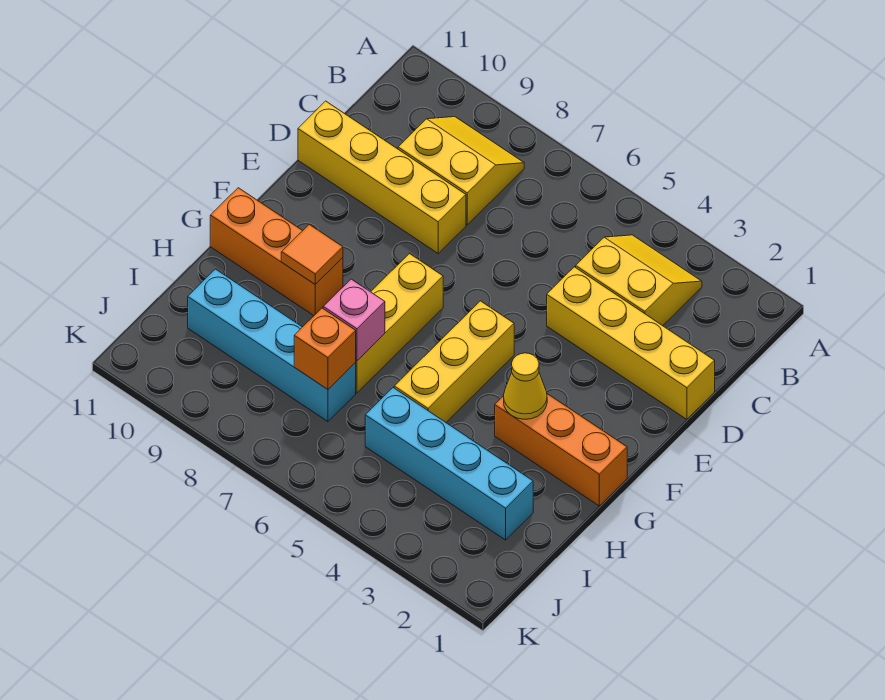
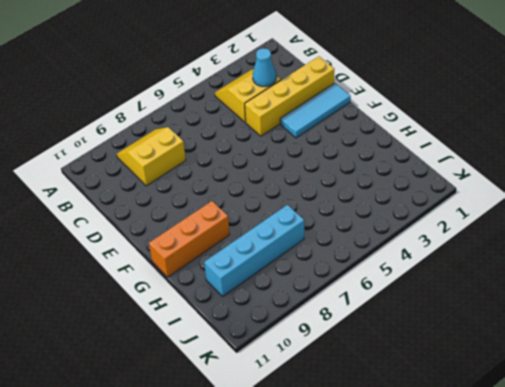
cyan cone C3 level 2 -> none
cyan tile E1:E3 level 1 -> none
none -> yellow brick D8:D11 level 1
none -> yellow brick F5:H5 level 1
none -> yellow brick F7:H7 level 1

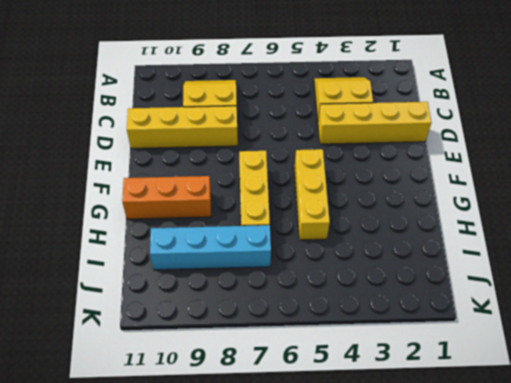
none -> orange brick G1:G3 level 1
none -> cyan brick I2:I5 level 1
none -> yellow cone G3 level 2

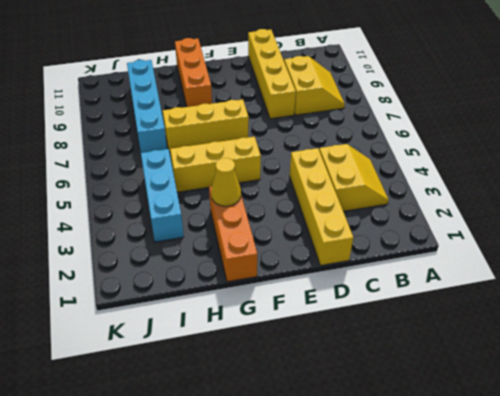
cyan brick I3:I5 level 1 -> cyan brick I2:I5 level 1
none -> orange tile G9 level 2
none -> pink brick H7 level 2
none -> orange brick I7 level 2

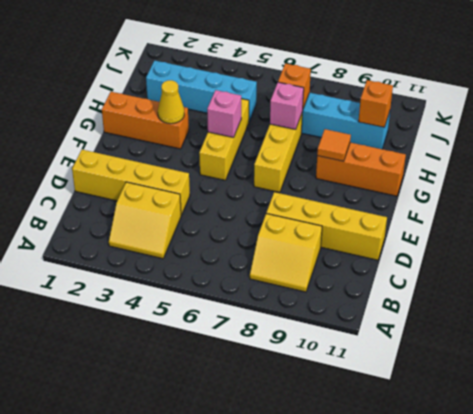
pink brick G5 level 2 -> none
orange brick I10 level 2 -> none

